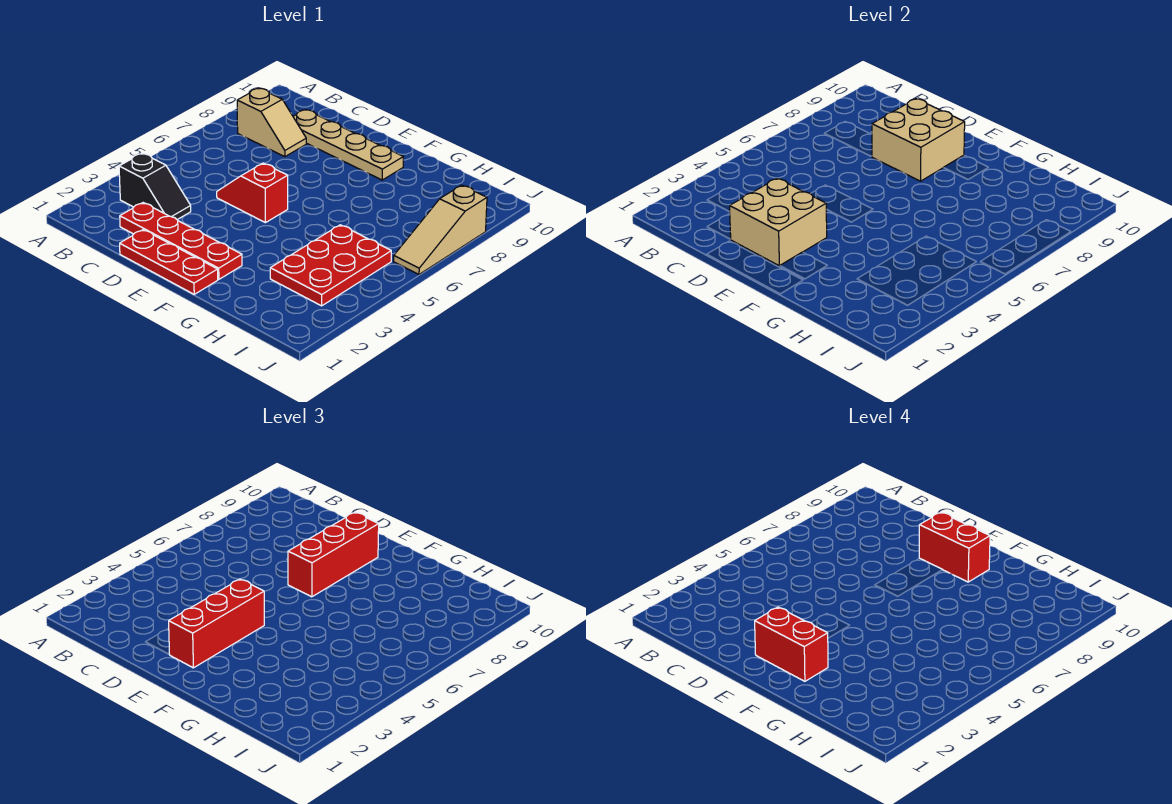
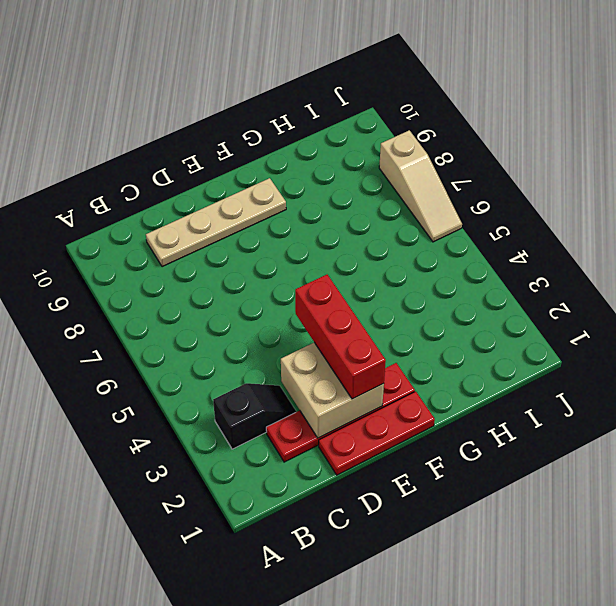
none -> tan slope B8:C8 level 1 top B
none -> red slope D5:E5 level 1 top E
none -> red plate H3:I5 level 1

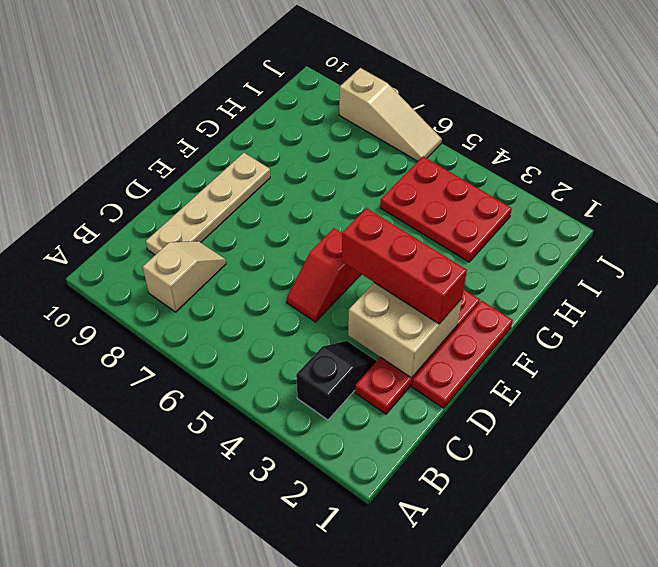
none -> tan brick D8:E9 level 2
none -> red brick E7:E9 level 3
none -> red brick E2:F2 level 4

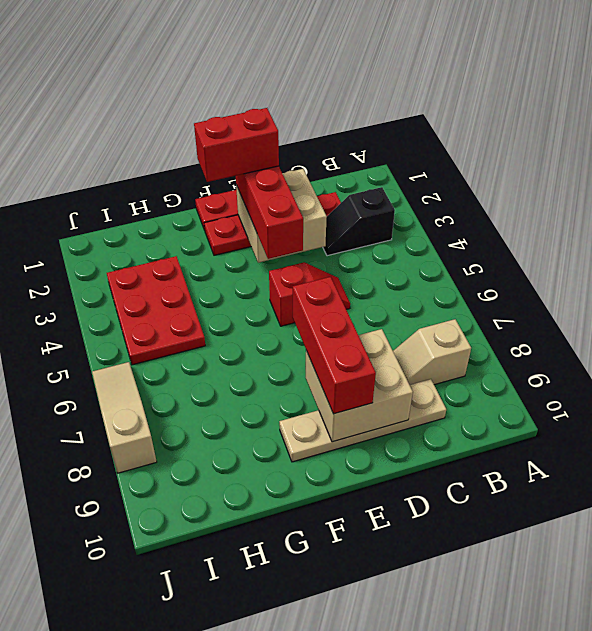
none -> red brick E9:F9 level 4

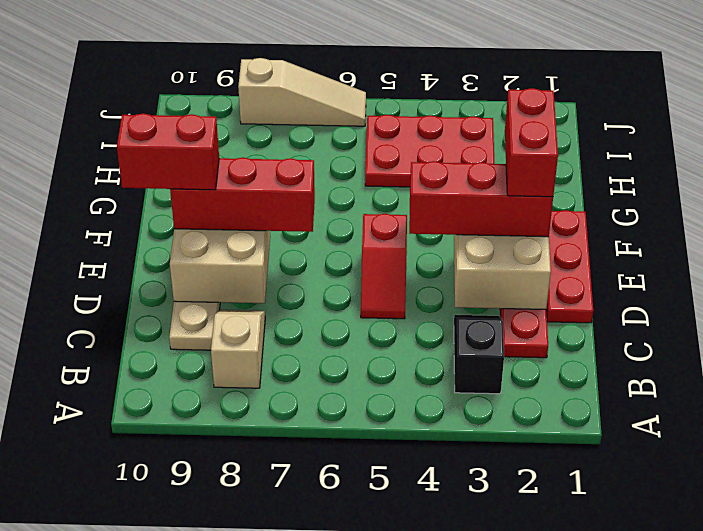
red brick E9:E10 level 4 -> red brick E9:F9 level 4

